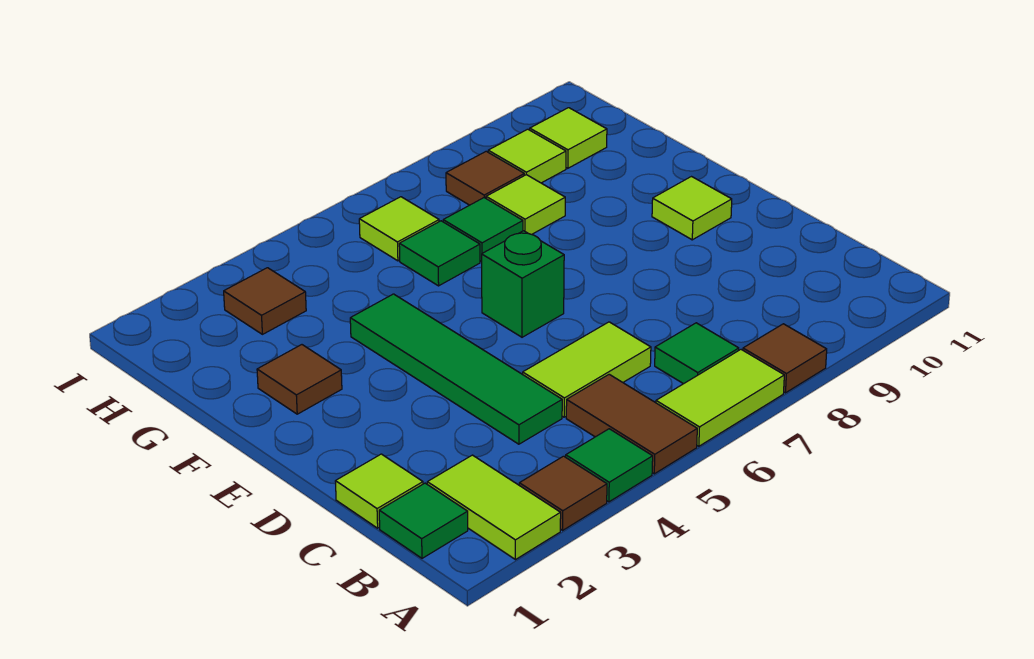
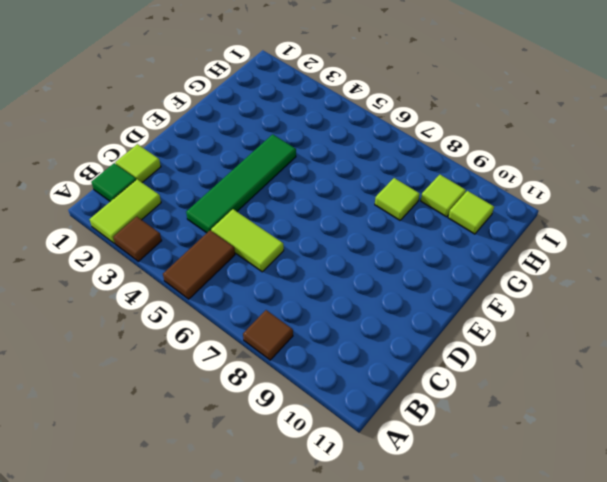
none -> green tile A4 level 1
none -> lime tile A6:A7 level 1
none -> green tile B7 level 1

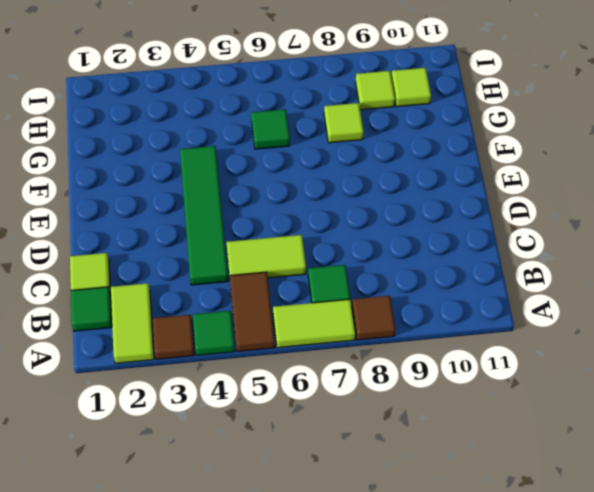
none -> green brick E6 level 1
none -> lime tile E10 level 1
none -> brown tile F2 level 1

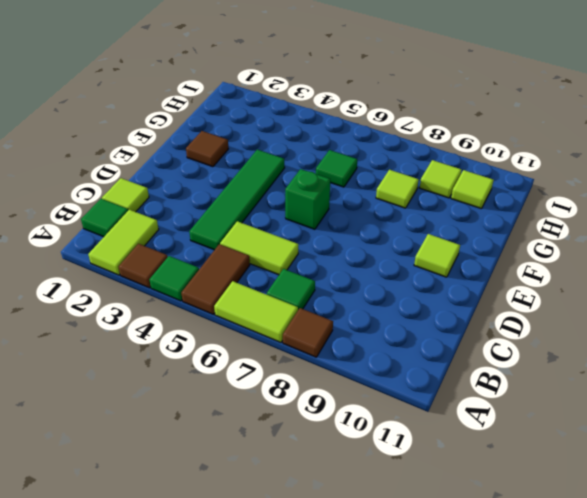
none -> green tile G7 level 1
none -> brown tile H3 level 1
none -> lime tile H6 level 1

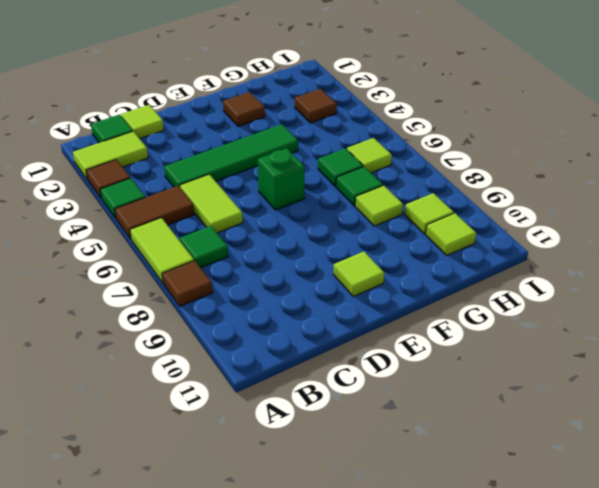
none -> brown tile H8 level 1

